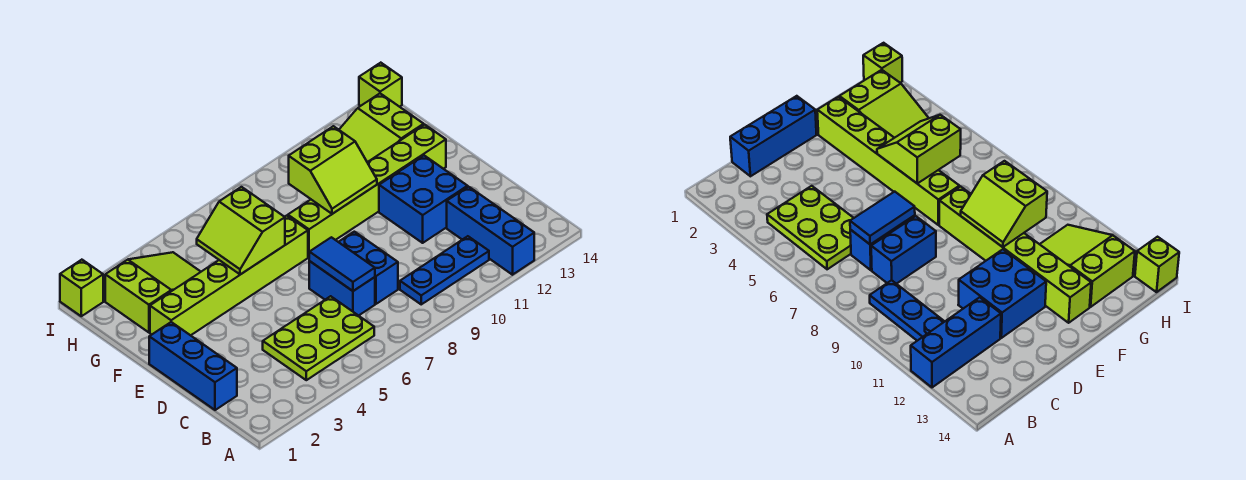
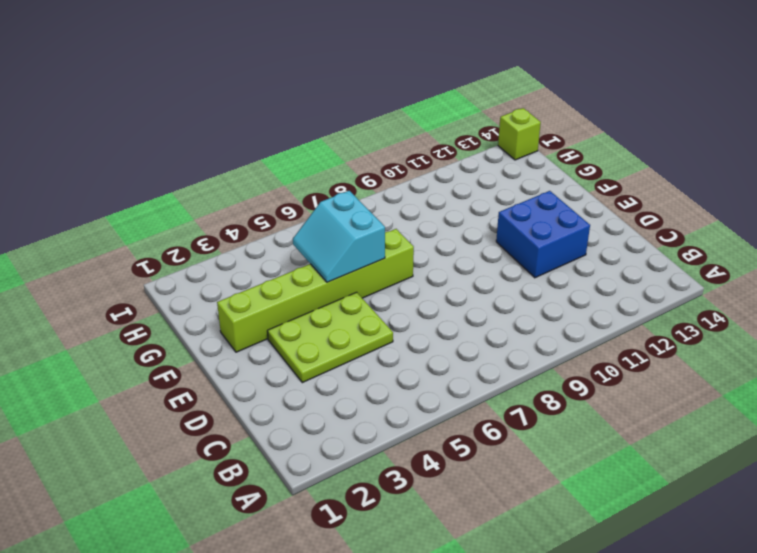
lime plate D3:E5 level 1 -> lime plate B4:C6 level 1
cyan slope F5:G6 level 2 top 6 -> lime slope F5:G6 level 2 top 6
none -> blue brick A12:C12 level 1
none -> blue plate B9:B11 level 1
none -> blue brick C1:E1 level 1

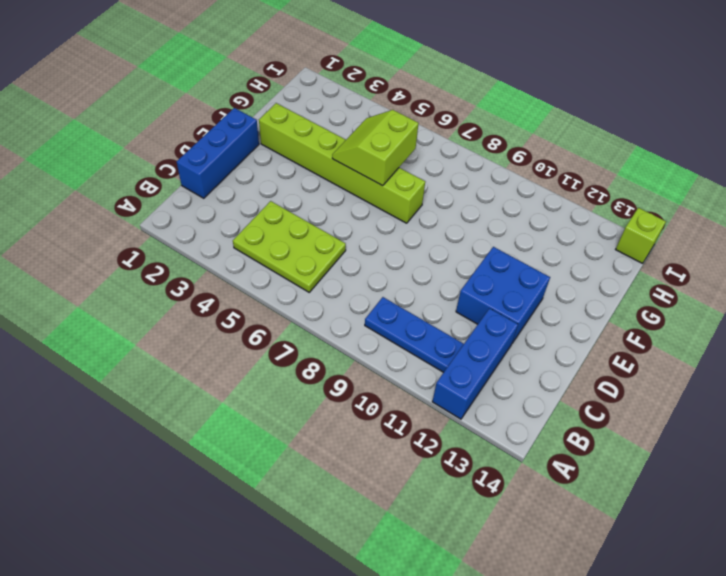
none -> blue brick C7:D7 level 1
none -> blue brick C8:D8 level 1
none -> lime brick F8:F13 level 1

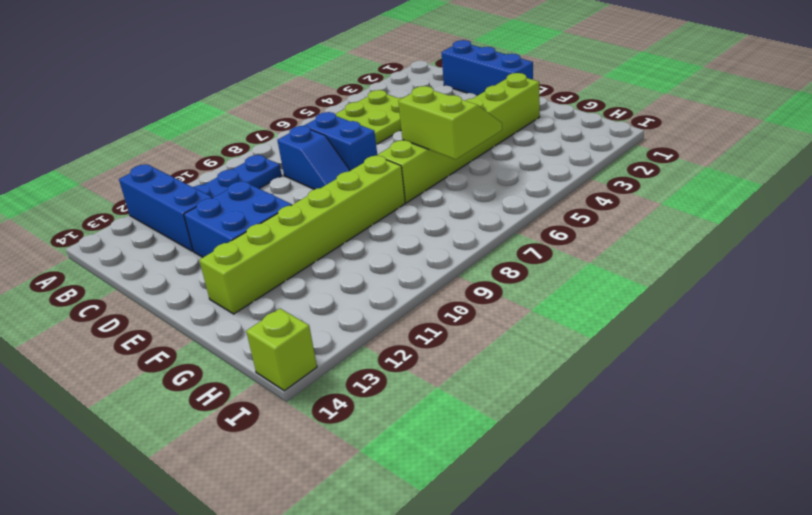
blue slope C8:D8 level 1 top C -> blue brick C8:D8 level 1
none -> lime slope G2:H4 level 1 top 2
none -> lime slope G11:H13 level 1 top 13
none -> lime brick I1 level 1

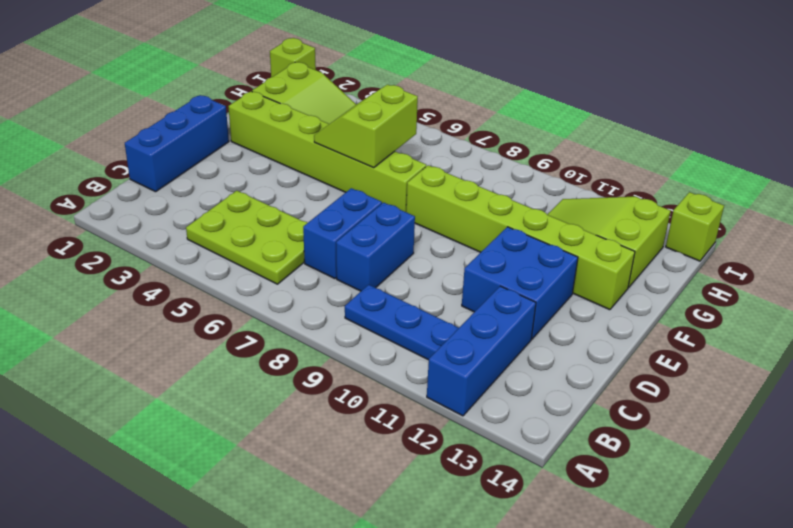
none -> blue tile C7:D7 level 2
none -> lime slope F9:G10 level 2 top G

